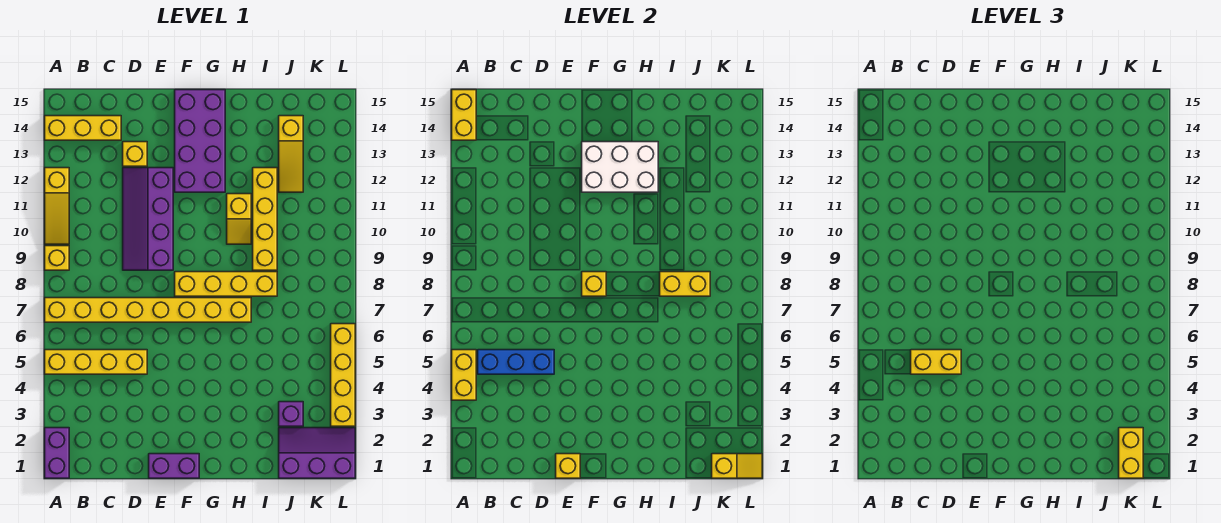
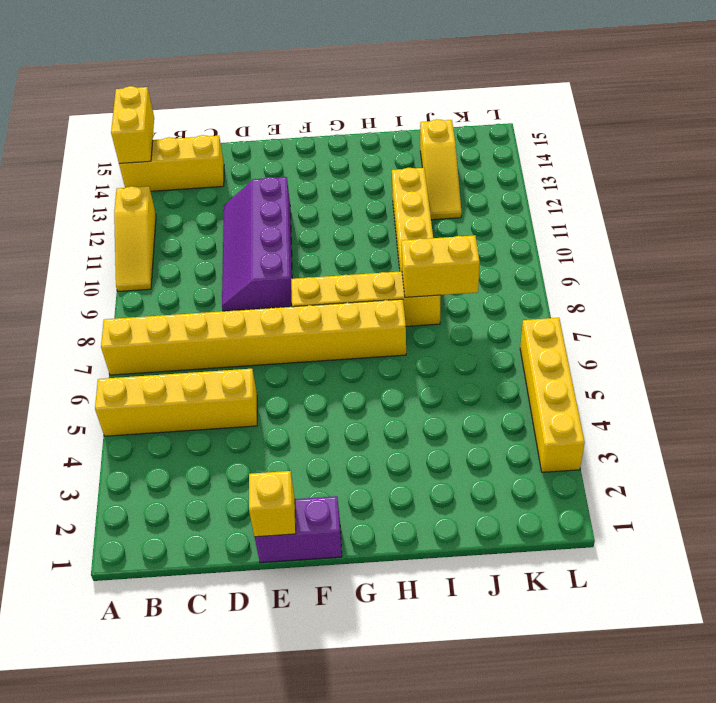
none -> purple brick A1:A2 level 1
none -> yellow brick A9 level 1
none -> yellow brick D13 level 1

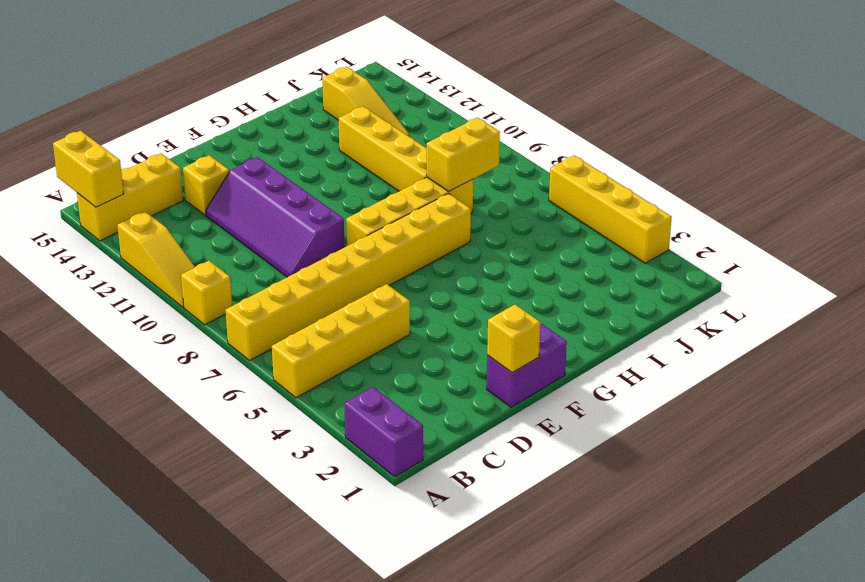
none -> purple brick F12:G15 level 1
none -> yellow slope H10:H11 level 1 top 11
none -> purple slope J1:L2 level 1 top 1

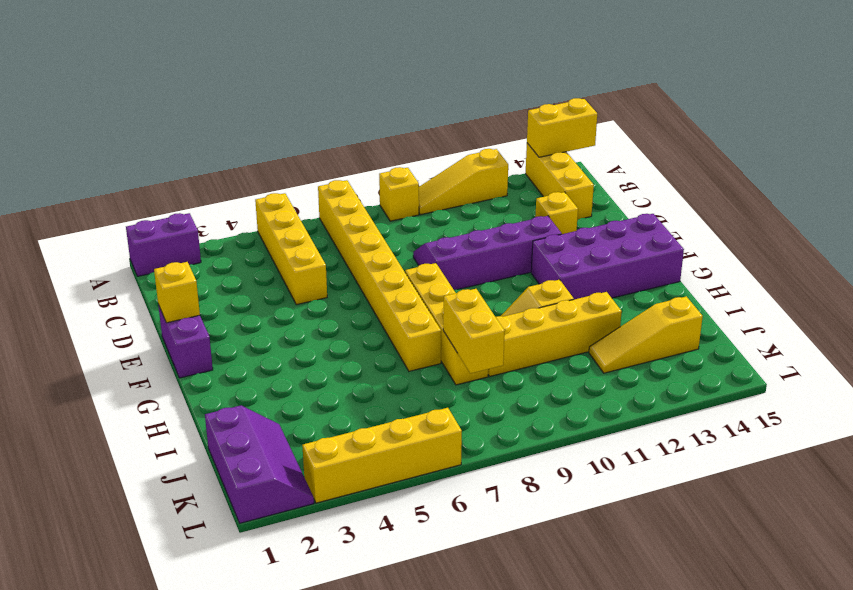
none -> purple brick J3 level 1
none -> yellow brick A4:A5 level 2
none -> blue brick B5:D5 level 2

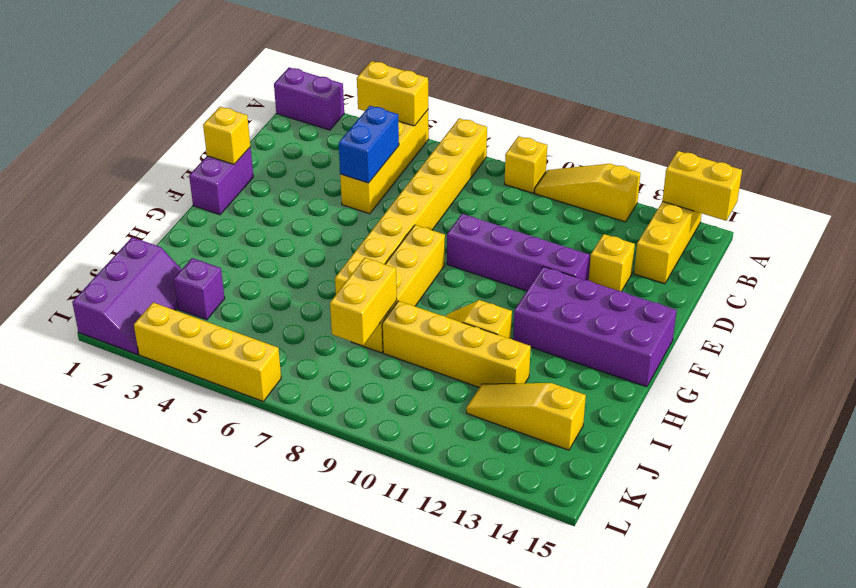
blue brick C5:D5 level 2 -> blue brick B5:D5 level 2
none -> yellow brick F8 level 2
none -> white brick F12:H13 level 2
none -> yellow slope K1:L1 level 2 top K

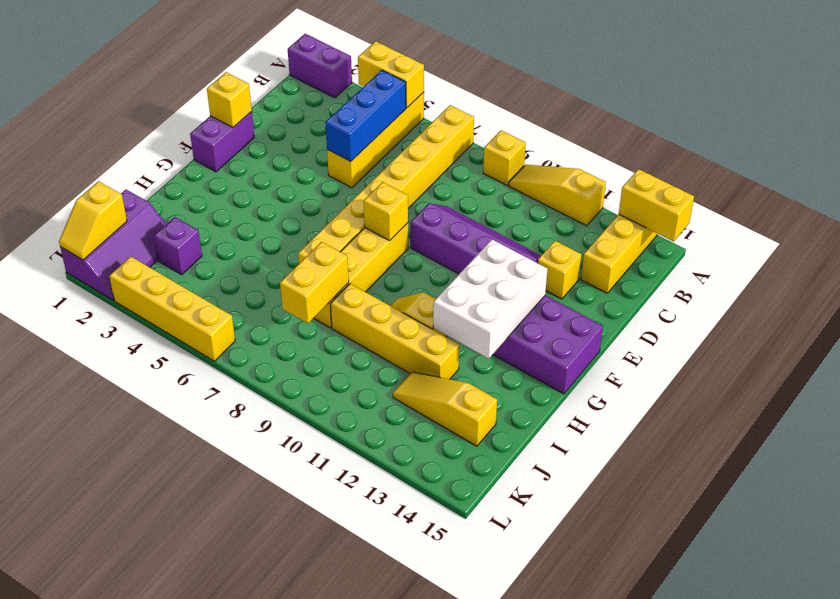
none -> yellow brick C5:D5 level 3
none -> yellow brick K1:K2 level 3

